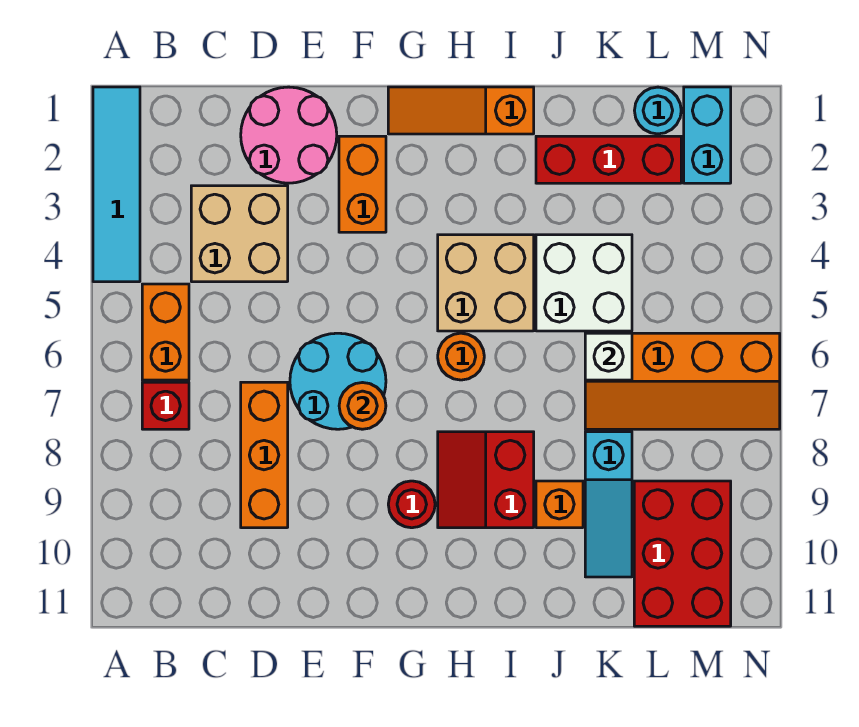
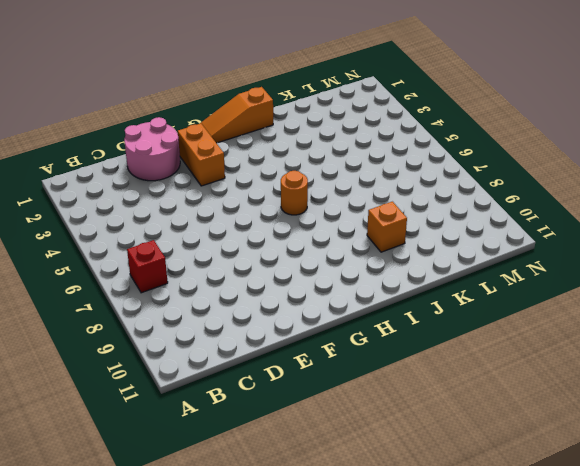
none -> cyan tile A1:A4 level 1
none -> orange brick B5:B6 level 1
none -> tan brick C3:D4 level 1

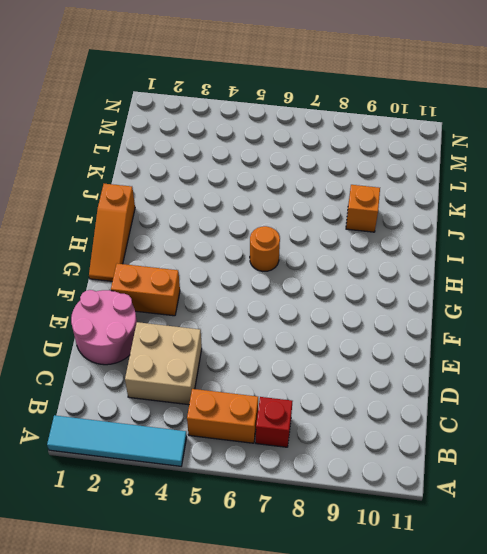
none -> orange brick D7:D9 level 1
none -> cyan round brick E6:F7 level 1
none -> red round brick G9 level 1

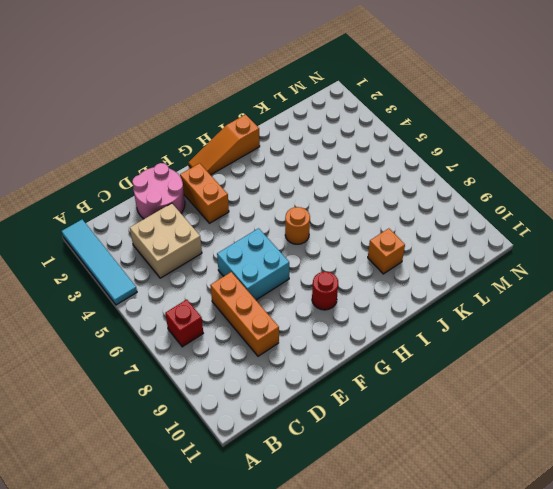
cyan brick E6:F7 level 1 -> cyan round brick E6:F7 level 1
none -> orange brick B5:B6 level 1
none -> tan brick H4:I5 level 1
none -> red slope H8:I9 level 1 top I

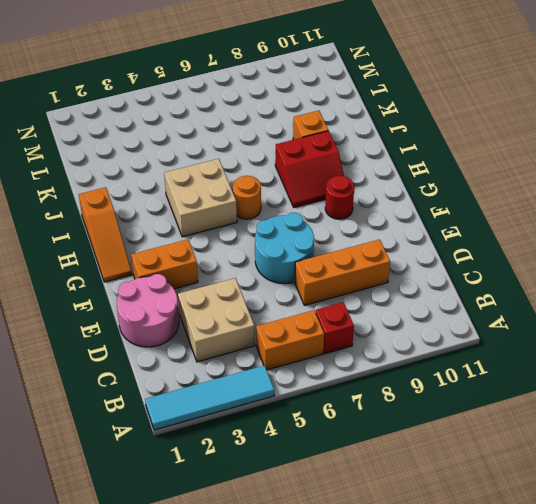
none -> red brick J2:L2 level 1
none -> white brick J4:K5 level 1
none -> orange slope K6:N7 level 1 top 6

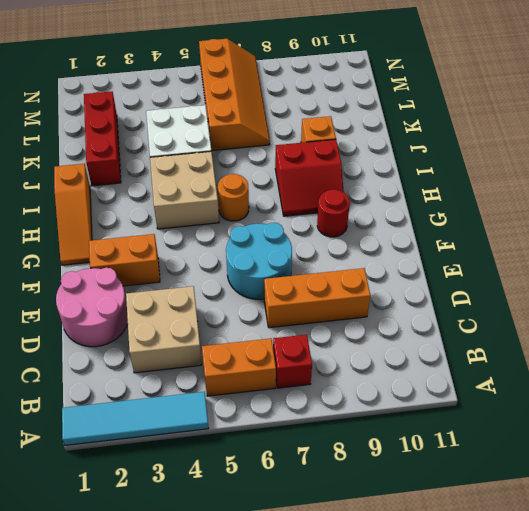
none -> cyan slope K8:K10 level 1 top 8
none -> cyan round brick L1 level 1
none -> red brick L9:M11 level 1

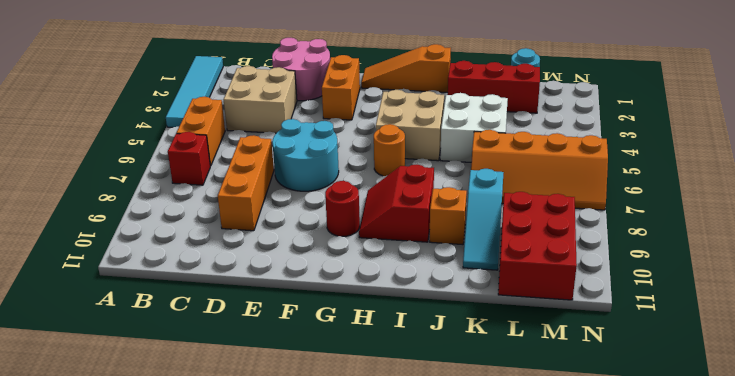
none -> cyan brick M1:M2 level 1
none -> orange round brick F7 level 2
none -> white brick K6 level 2

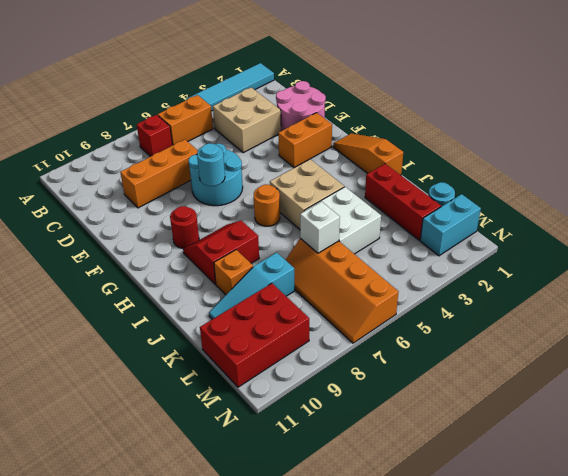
cyan round brick F7 level 2 -> orange round brick F7 level 2

